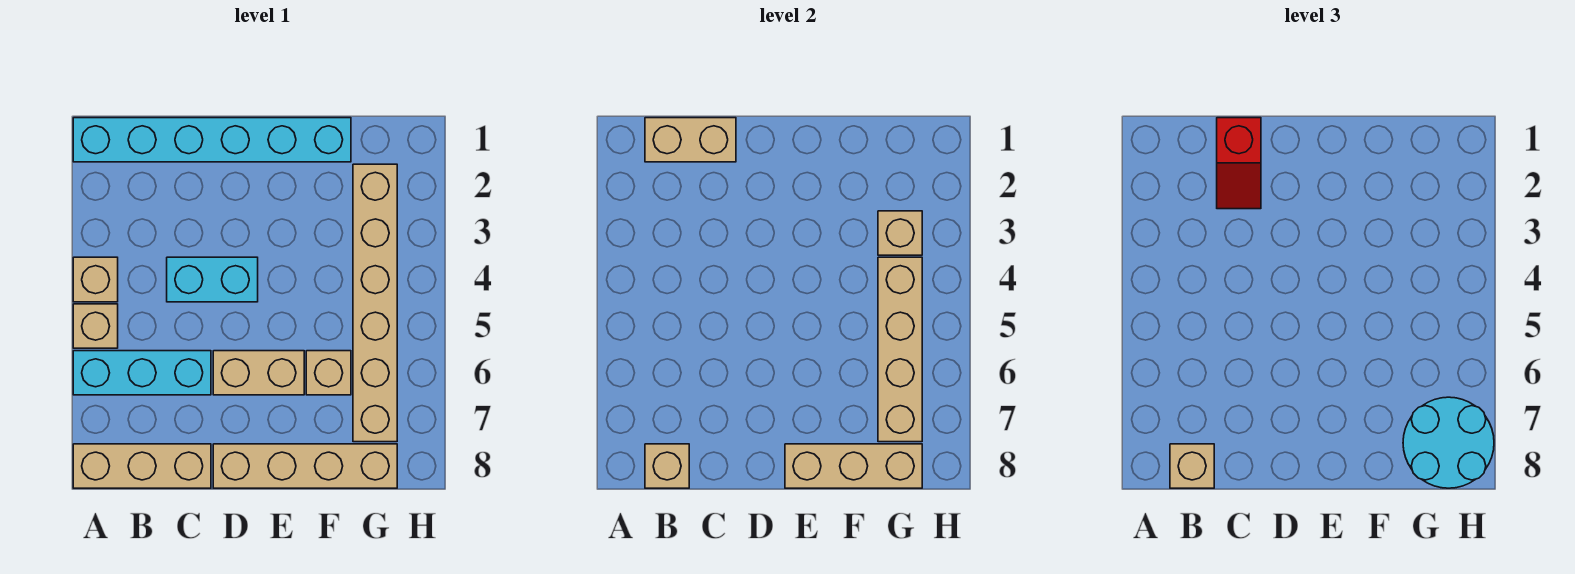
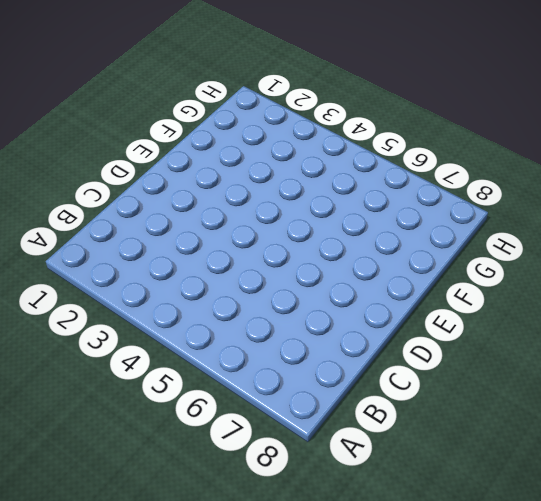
none -> cyan brick A1:F1 level 1
none -> tan brick A4 level 1
none -> tan brick A5 level 1

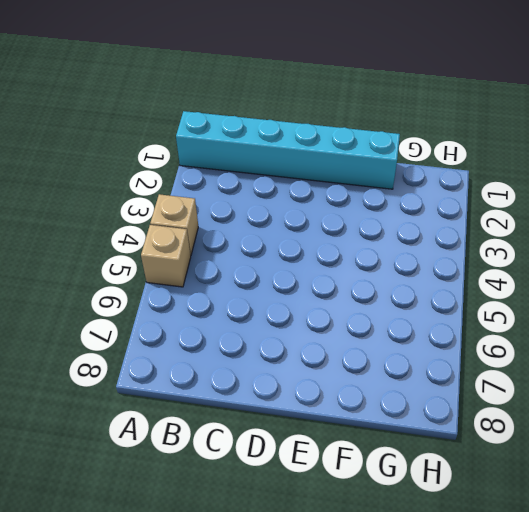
none -> cyan brick A6:C6 level 1
none -> tan brick A8:C8 level 1
none -> cyan brick C4:D4 level 1

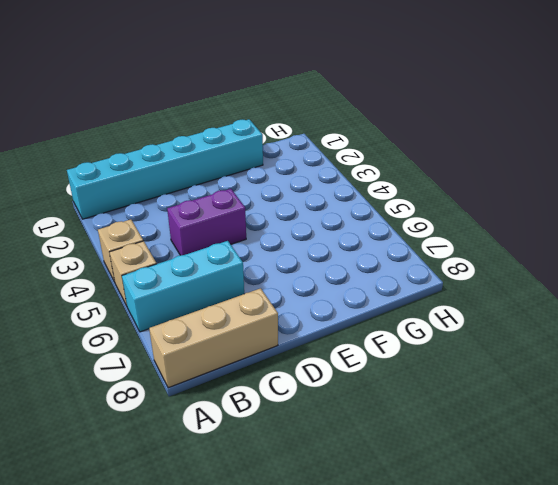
purple brick C4:D4 level 1 -> cyan brick C4:D4 level 1
none -> tan brick D6:E6 level 1
none -> tan brick D8:G8 level 1
none -> tan brick F6 level 1

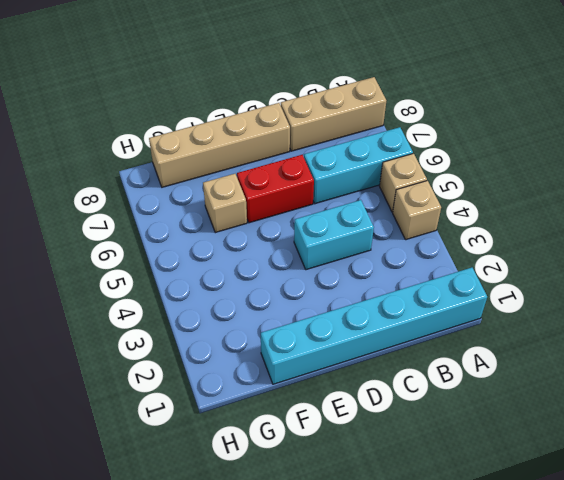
red brick D6:E6 level 1 -> tan brick D6:E6 level 1
none -> tan brick G2:G7 level 1
none -> tan brick B1:C1 level 2
none -> tan brick B8 level 2

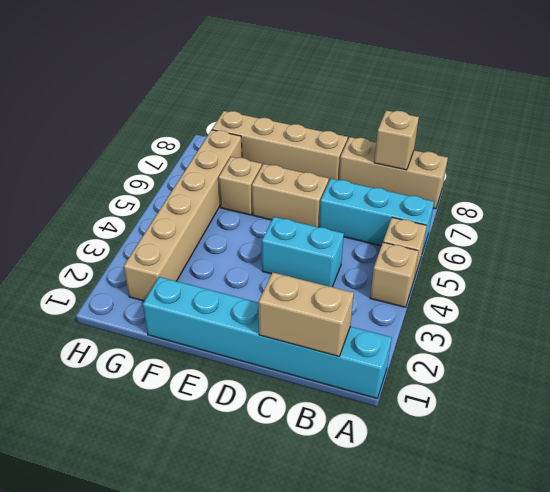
none -> tan brick E8:G8 level 2
none -> tan brick G3 level 2
none -> tan brick G4:G7 level 2

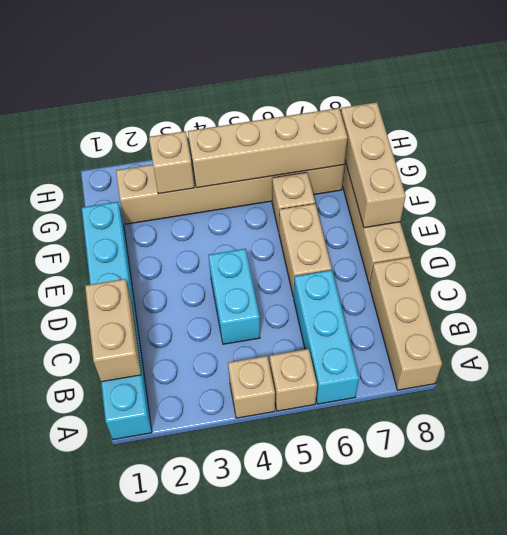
none -> tan brick B8 level 2
none -> tan brick B8 level 3
none -> red slope C1:C2 level 3 top 1

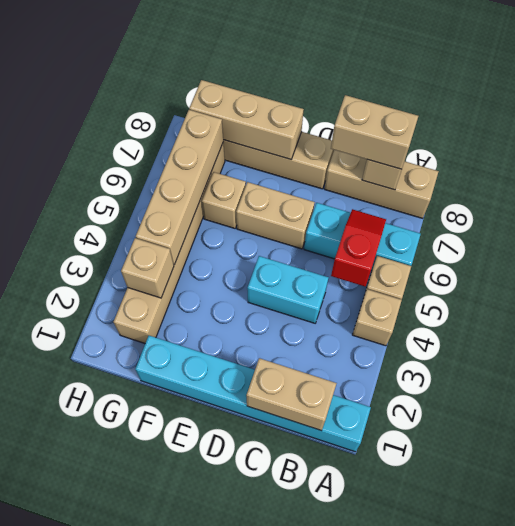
red slope B5:B6 level 2 top 5 -> red slope C1:C2 level 3 top 1
tan brick B8:C8 level 3 -> tan brick B8 level 3
none -> cyan round brick G7:H8 level 3

